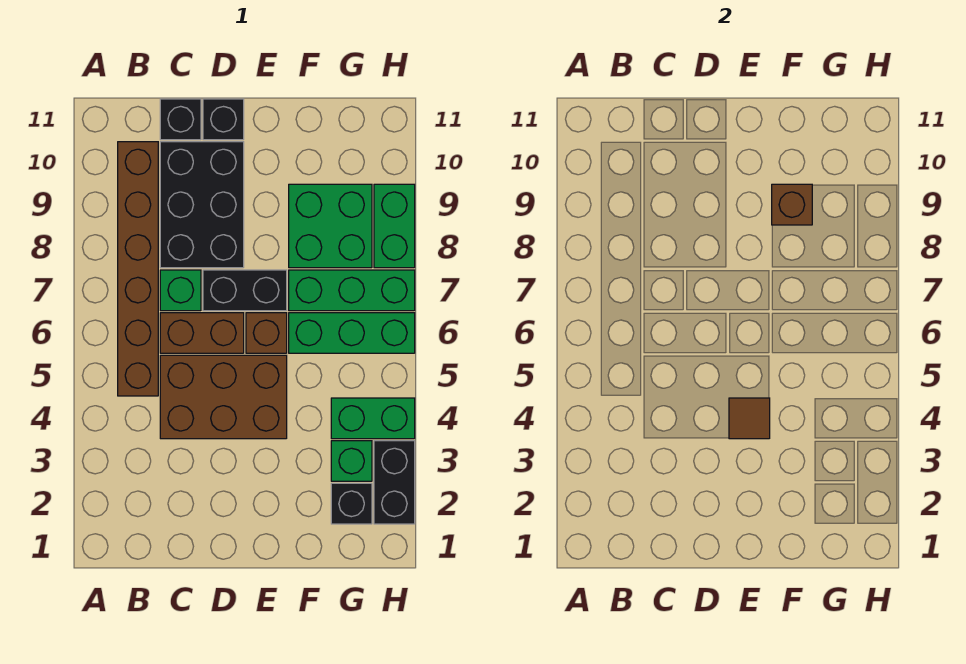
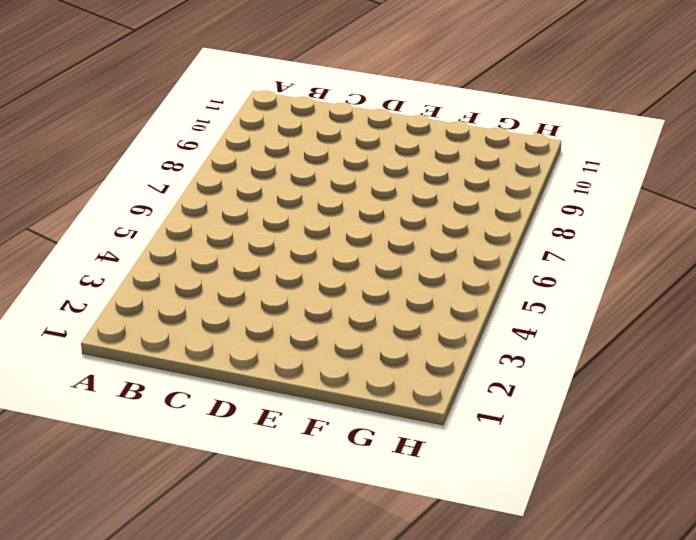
none -> brown brick B5:B10 level 1
none -> brown brick C4:E5 level 1
none -> brown brick C6:D6 level 1

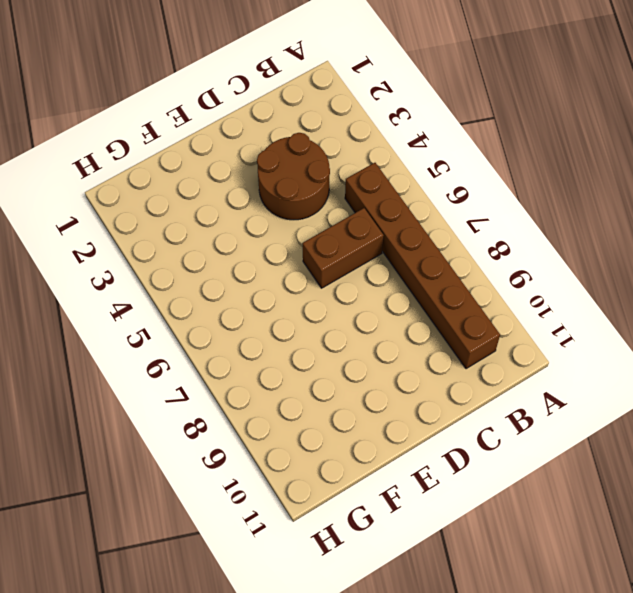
brown round brick C3:D4 level 1 -> brown brick C4:E5 level 1
none -> green brick C7 level 1
none -> black brick C8:D10 level 1
none -> black brick C11 level 1

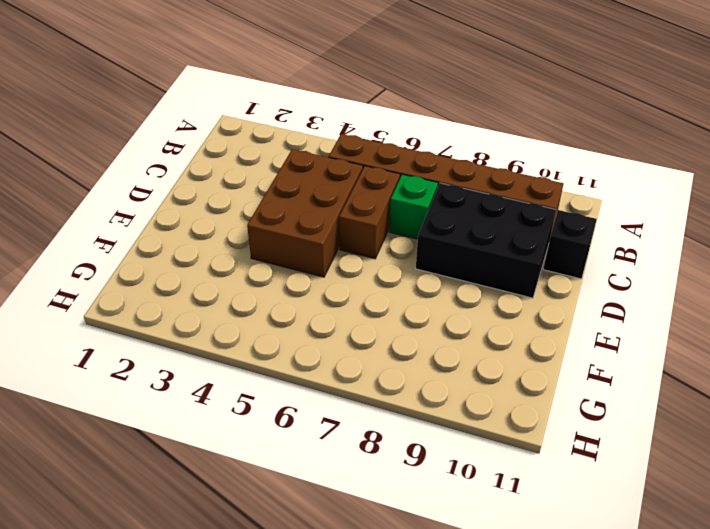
none -> black brick D7:E7 level 1
none -> black brick D11 level 1
none -> brown brick E6 level 1

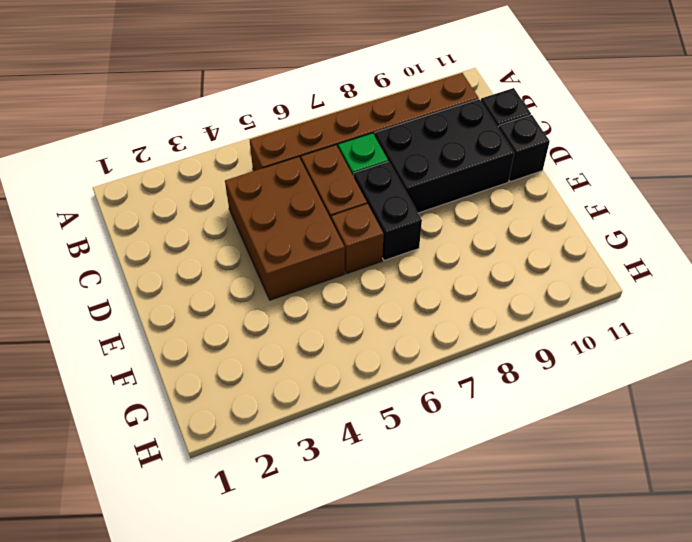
none -> green brick F6:H6 level 1
none -> green brick F7:H7 level 1
none -> green brick F8:G9 level 1

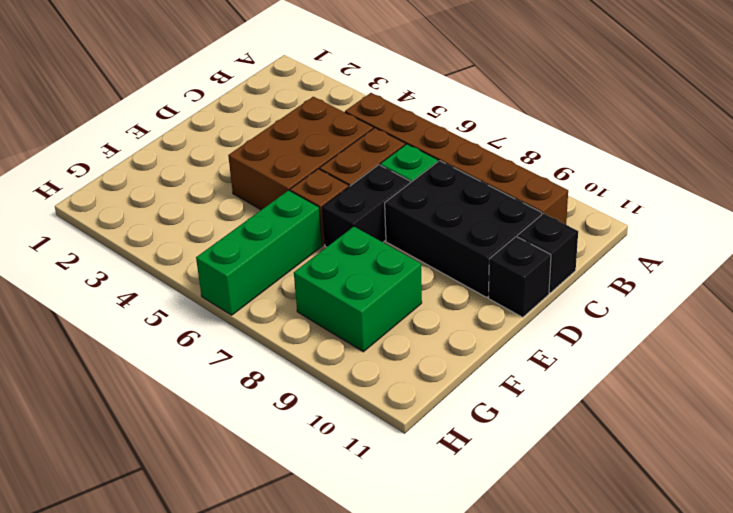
none -> green brick F7:H7 level 1
none -> black brick G2 level 1
none -> green brick G3 level 1

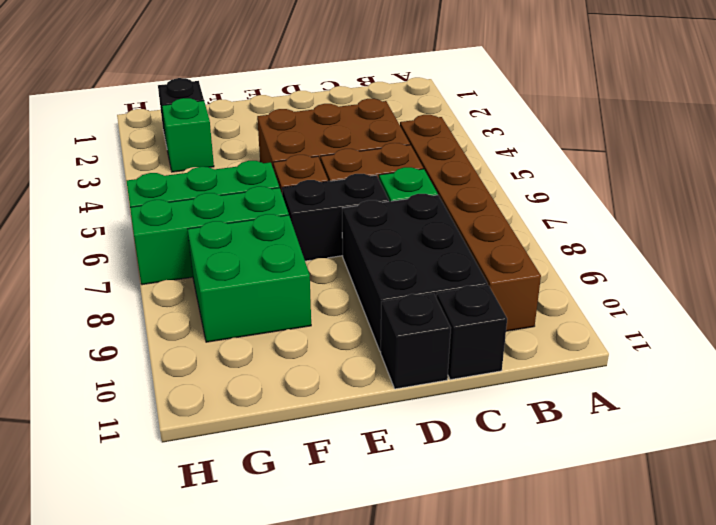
none -> green brick G4:H4 level 1
none -> black brick H2:H3 level 1
none -> green brick H8:H9 level 1

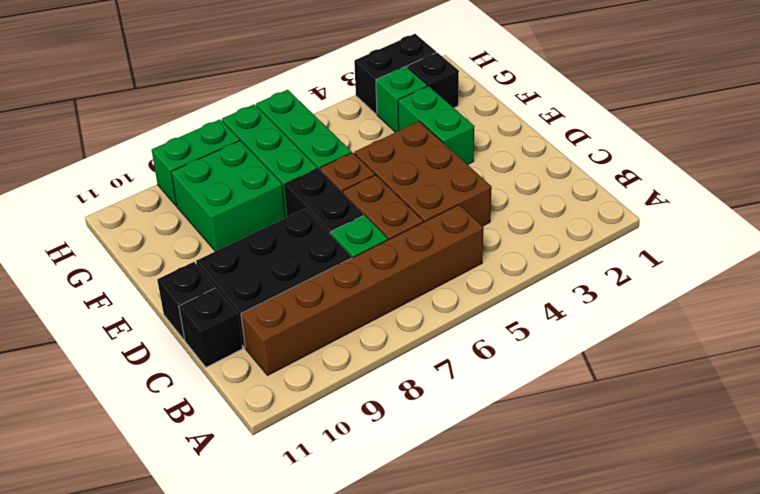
green brick E3:F3 level 1 -> green brick G4:H4 level 1
none -> brown tile E4 level 2
none -> brown brick F9 level 2

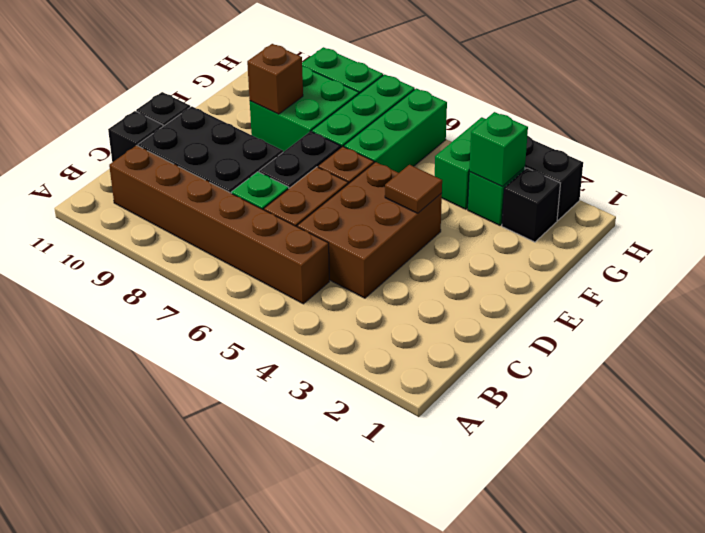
green brick G3 level 2 -> none

